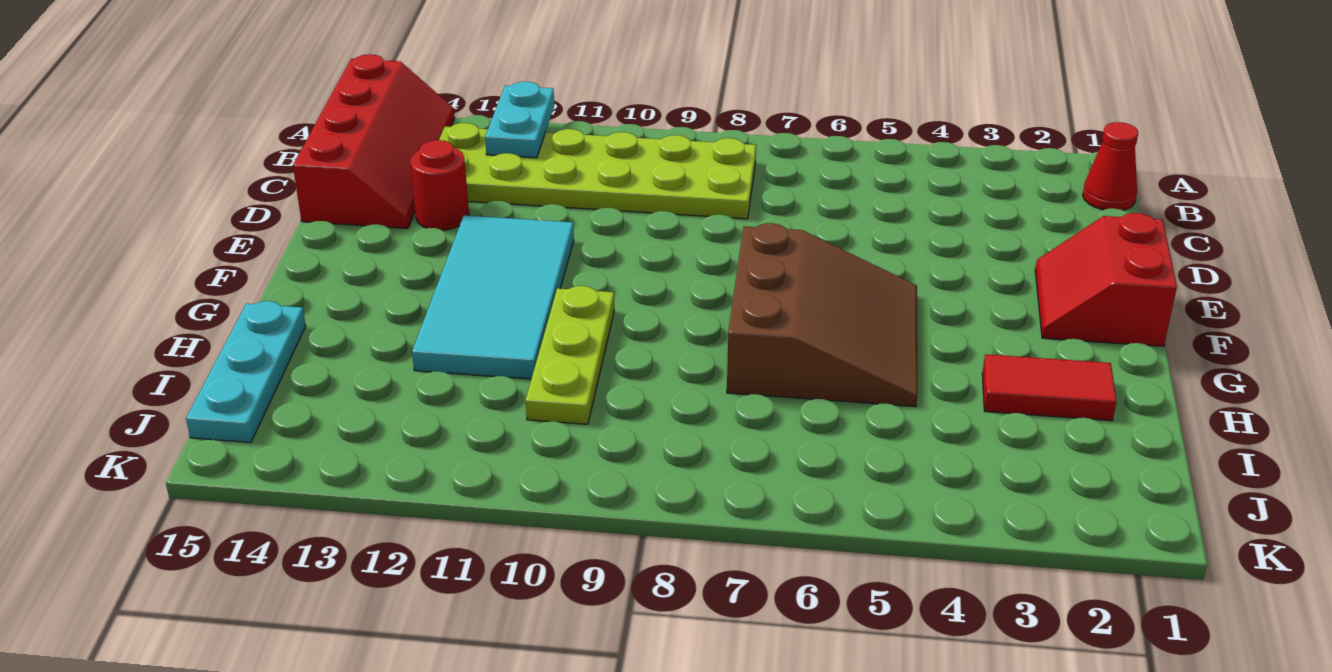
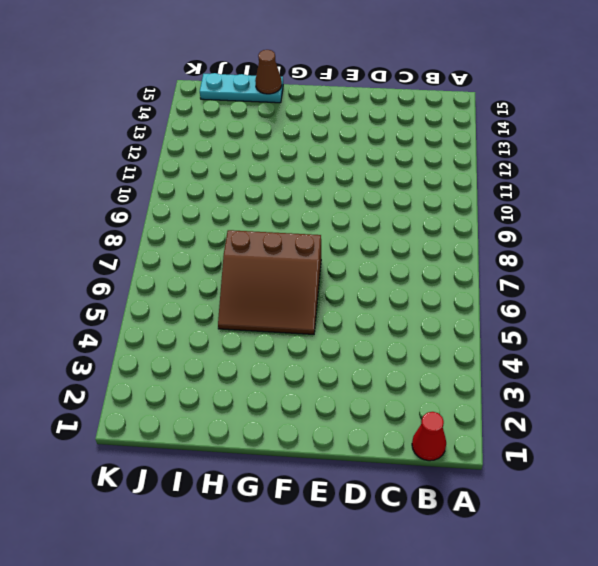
brown cone H15 level 2 -> none
none -> red slope A14:D15 level 1 top 15
none -> lime plate B8:C13 level 1

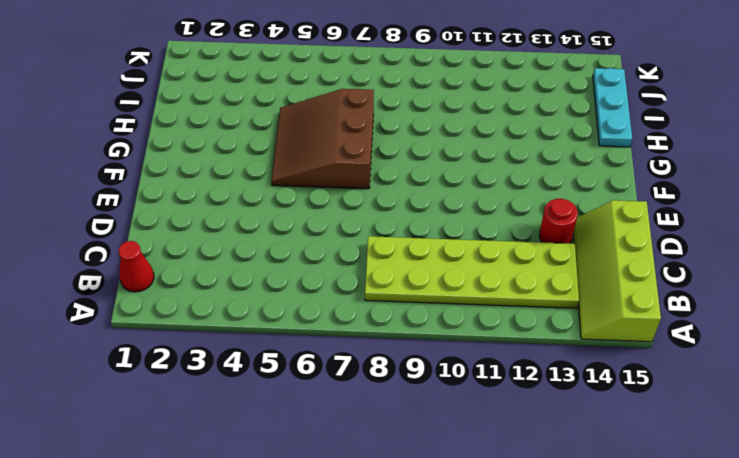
lime slope A14:D15 level 1 top 15 -> red slope A14:D15 level 1 top 15
none -> red slope E1:F2 level 1 top 1
none -> cyan tile E11:H12 level 1

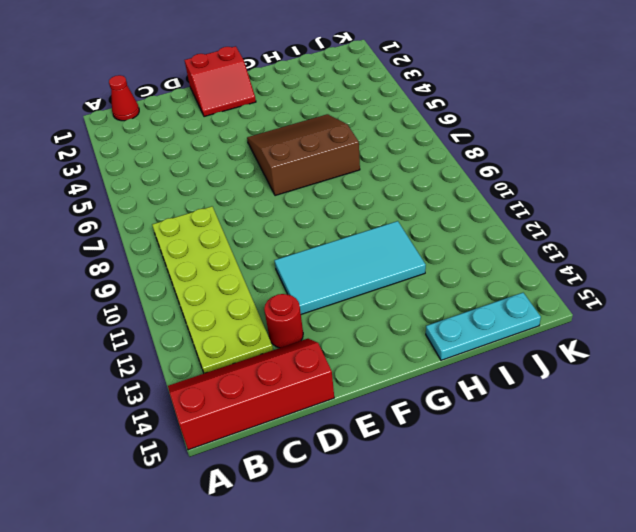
none -> lime plate G10:I10 level 1
none -> red tile H2:H3 level 1

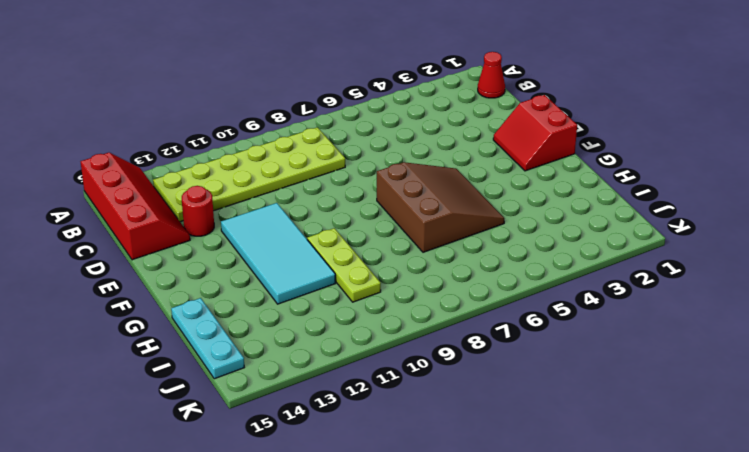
none -> red tile H2:H3 level 1
none -> cyan plate A12:B12 level 2

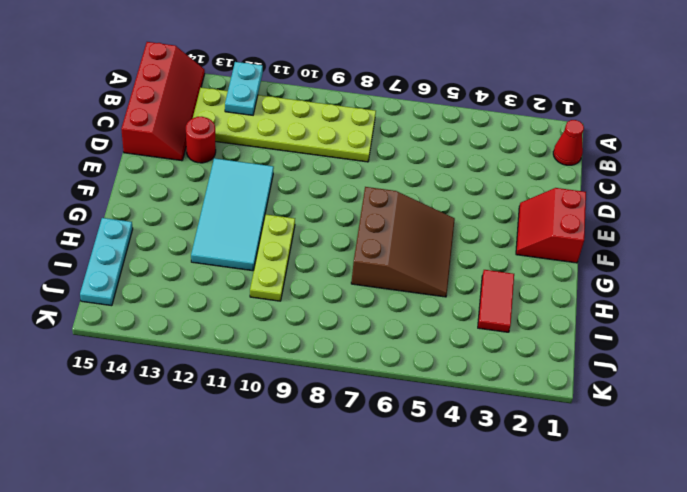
red tile H3:I3 level 1 -> red tile H2:H3 level 1

